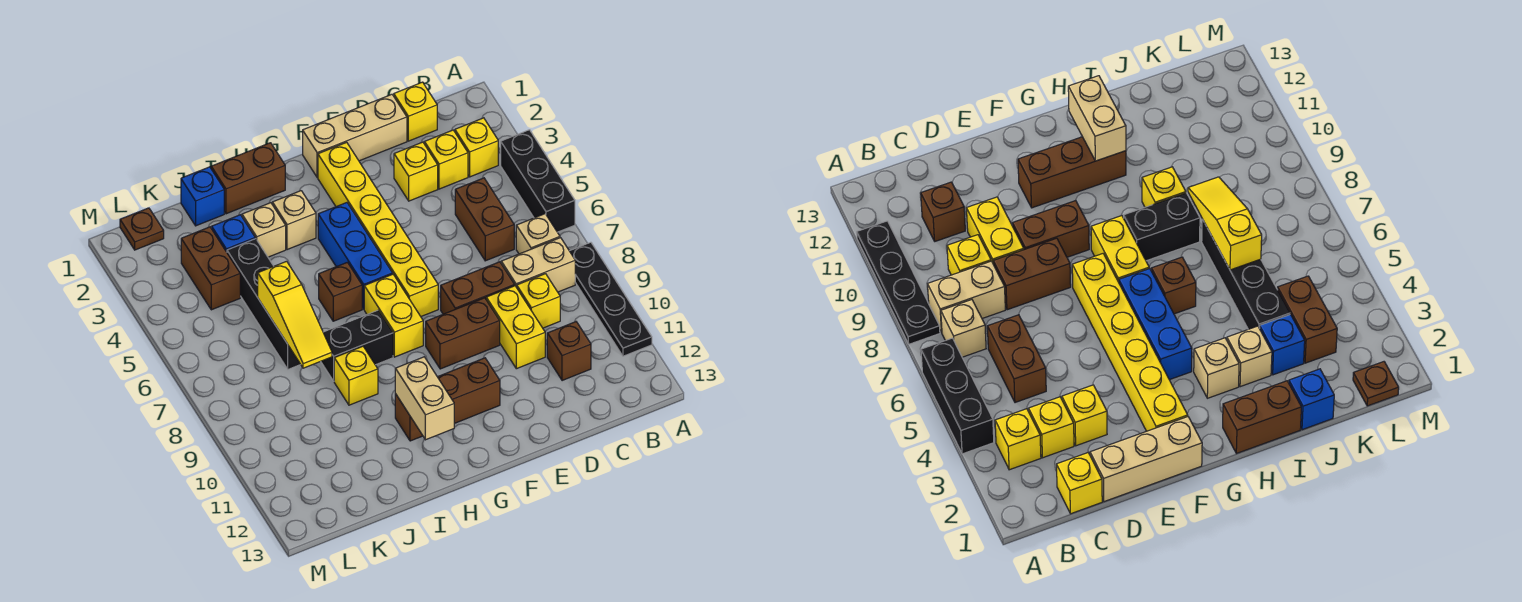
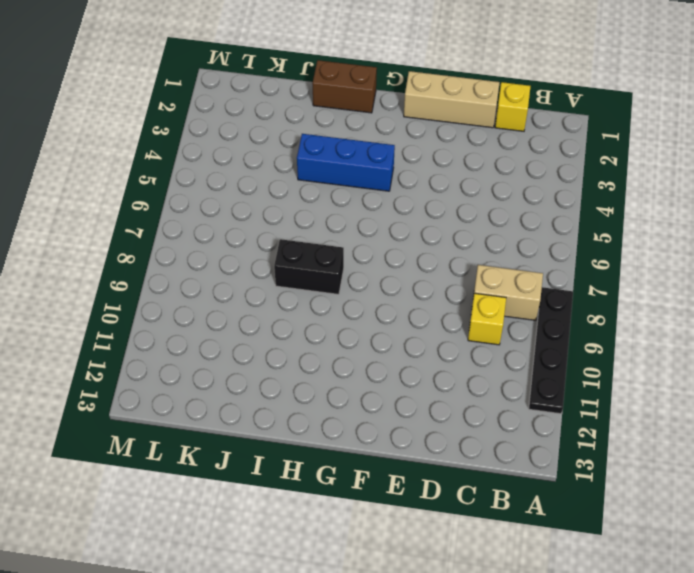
blue brick G4:I4 level 1 -> blue brick G4:G6 level 1
none -> black brick A4:A6 level 1
none -> yellow brick B3 level 1
none -> tan brick B7 level 1
none -> yellow brick C3 level 1

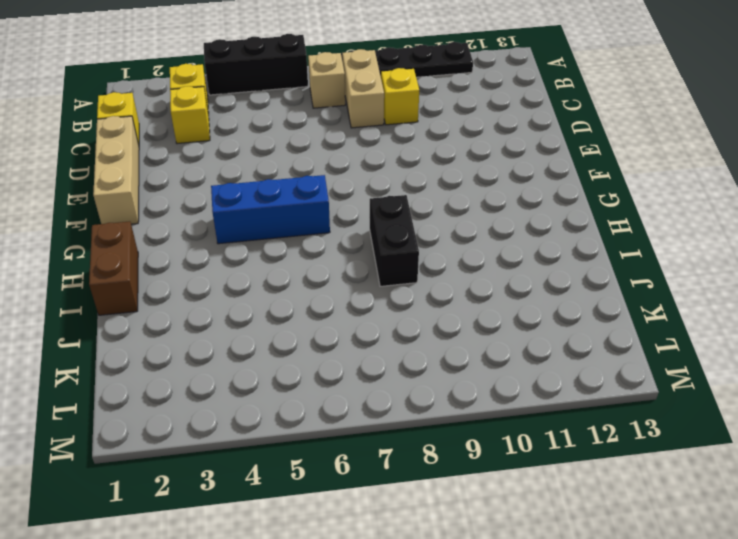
none -> brown brick C5:C6 level 1
none -> brown brick C11 level 1
none -> yellow brick D3 level 1
none -> brown brick D8:E8 level 1

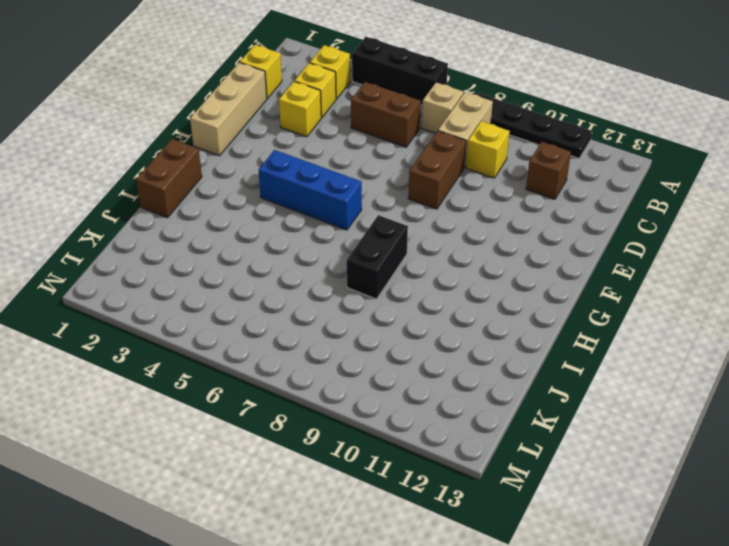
none -> yellow brick D9:D10 level 1
none -> brown brick E9:F9 level 1
none -> yellow brick F2:F7 level 1
none -> brown brick F11:H11 level 1

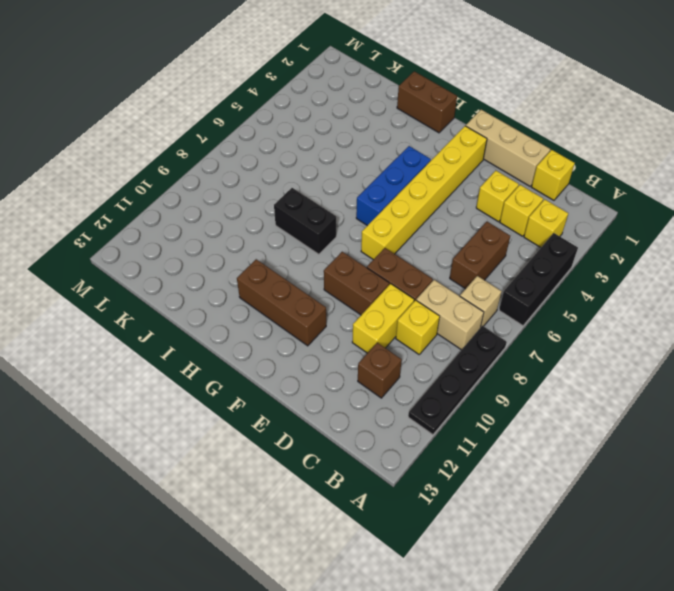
none -> yellow brick G7:G8 level 1
none -> tan brick H3 level 1
none -> brown brick H6 level 1
none -> tan brick I3 level 1

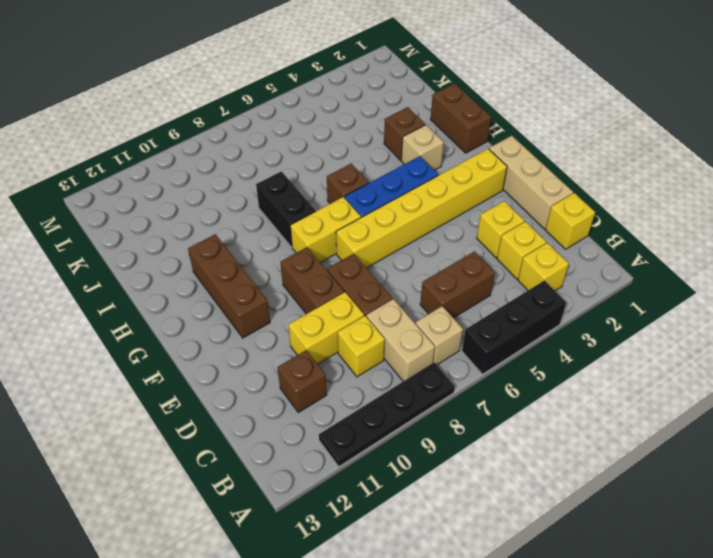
brown brick I3 level 1 -> tan brick I3 level 1
none -> yellow brick I9 level 1
none -> blue brick J1 level 1
none -> blue brick J3 level 1
none -> black brick J4:J7 level 1

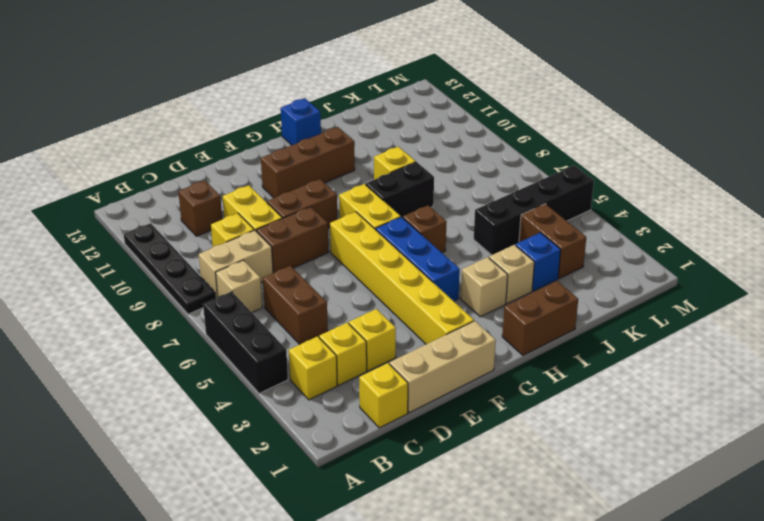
blue brick H13 level 1 -> blue brick J1 level 1
black brick J5:M5 level 1 -> black brick J4:J7 level 1
none -> brown plate L1 level 1
none -> tan brick H11:H12 level 2
none -> yellow slope J6:J8 level 2 top 6

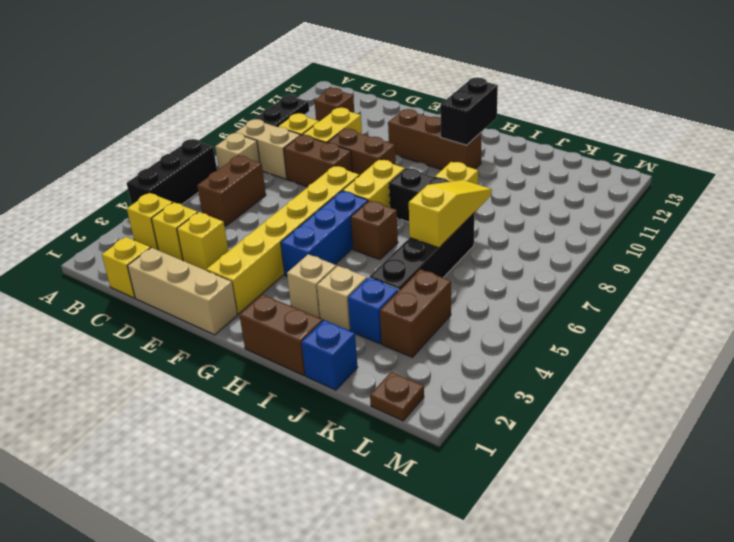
black brick H11:H12 level 2 -> tan brick H11:H12 level 2

